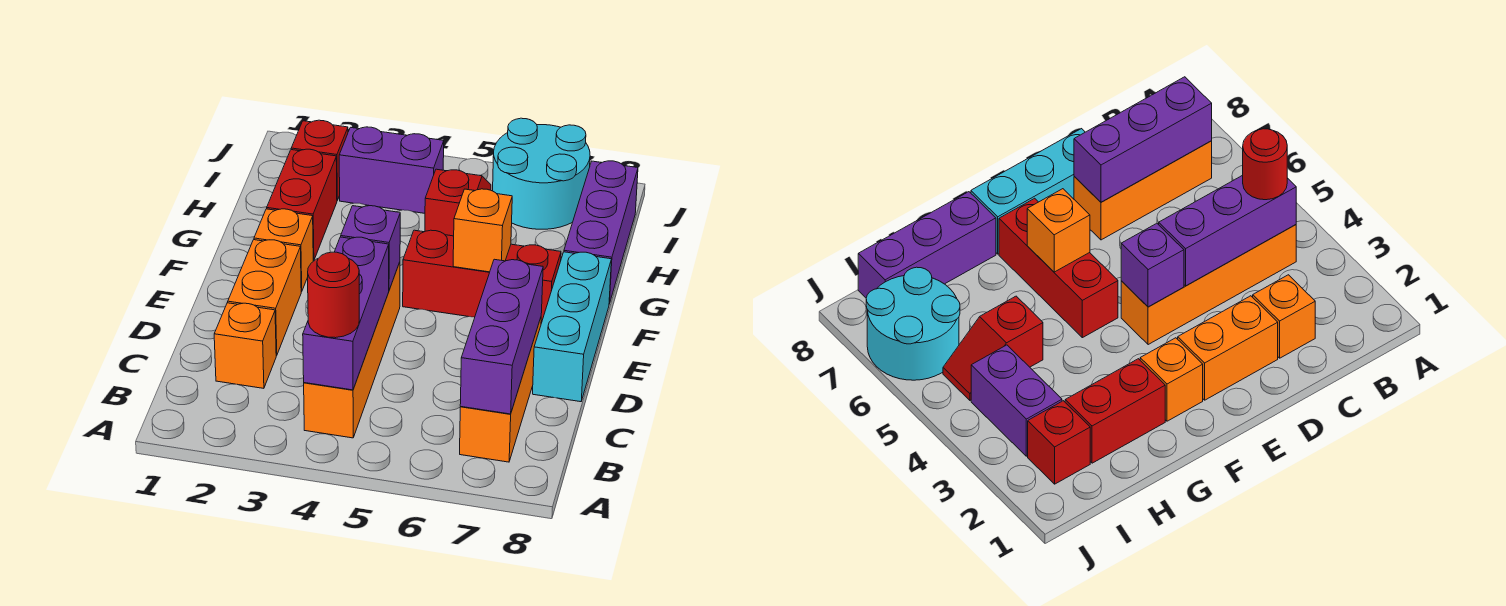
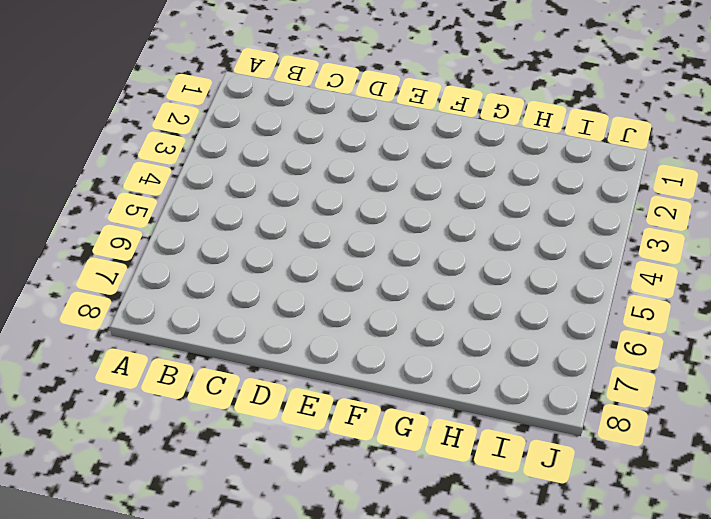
none -> orange brick B4:E4 level 1
none -> orange brick B7:D7 level 1
none -> orange brick C2 level 1

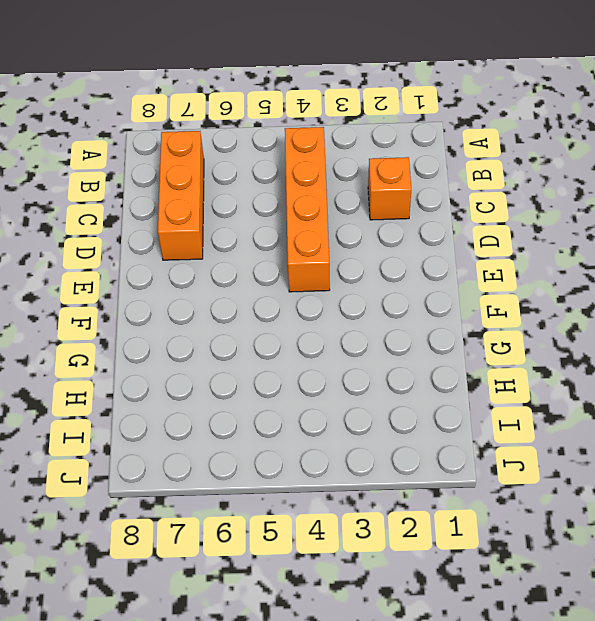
none -> orange brick D2:E2 level 1
none -> cyan brick D8:F8 level 1
none -> orange brick F2 level 1

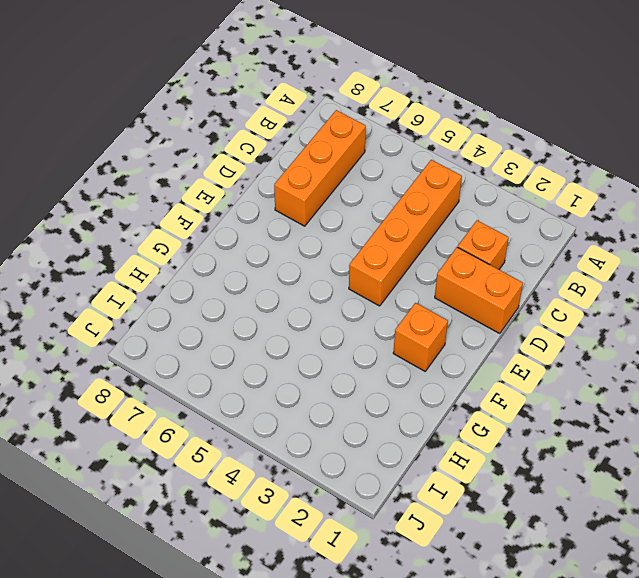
orange brick D1:D2 level 1 -> orange brick D2:E2 level 1
none -> cyan brick D8:F8 level 1
none -> red brick F5:F7 level 1
none -> red brick G2:H2 level 1

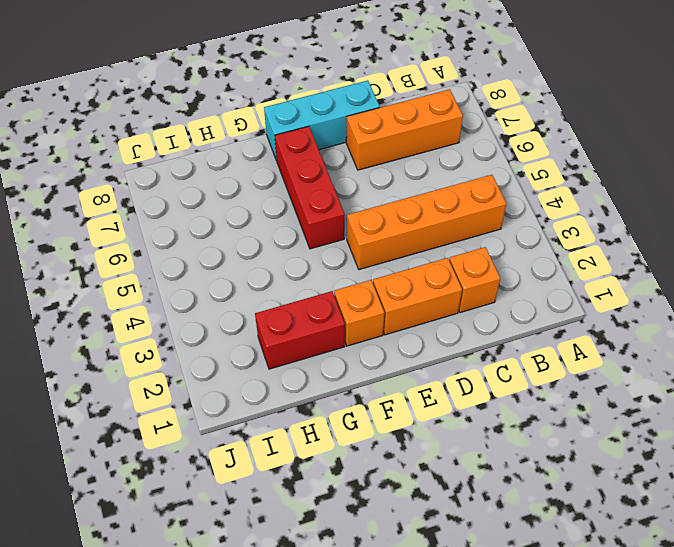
none -> purple brick G8:I8 level 1
none -> red slope H5:I5 level 1 top H
none -> red brick I2 level 1

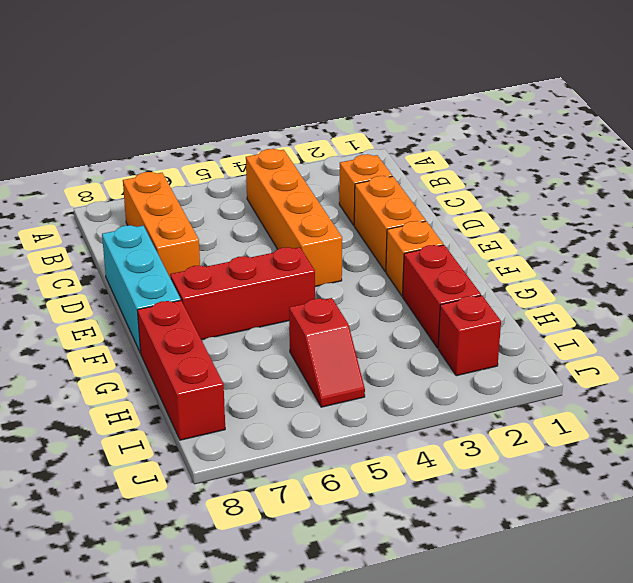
red brick G8:I8 level 1 -> purple brick G8:I8 level 1
none -> purple brick I3:I4 level 1
none -> cyan round brick I6:J7 level 1
none -> purple brick B4:D4 level 2

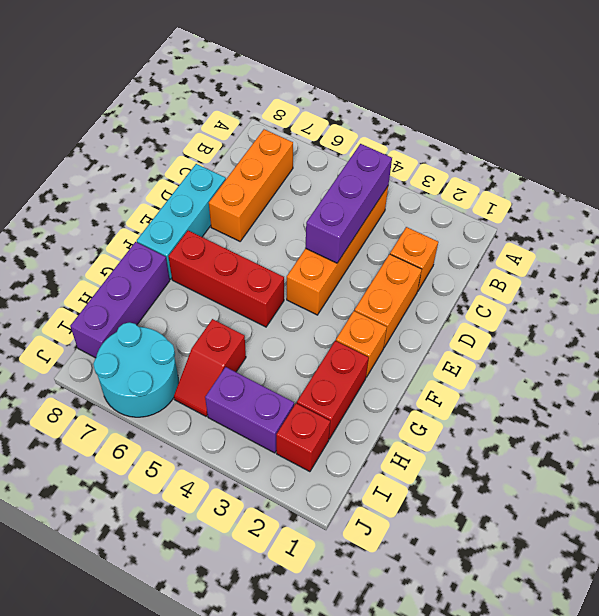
none -> purple brick B7:D7 level 2
none -> purple brick E4 level 2
none -> orange brick F6 level 2

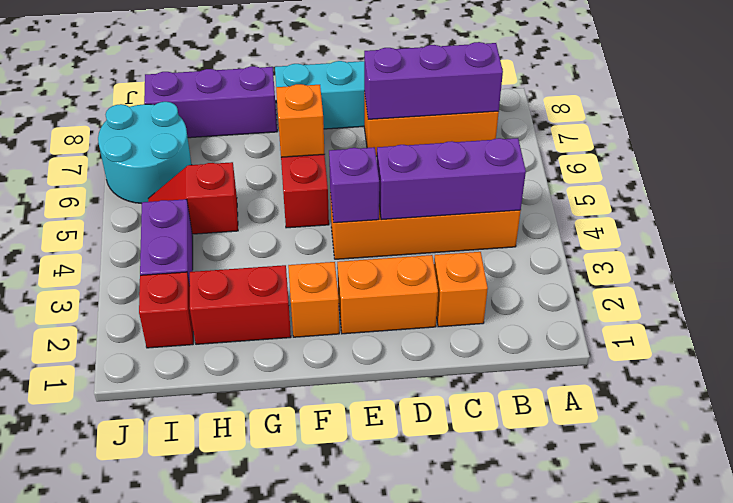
none -> red round brick B4 level 3

